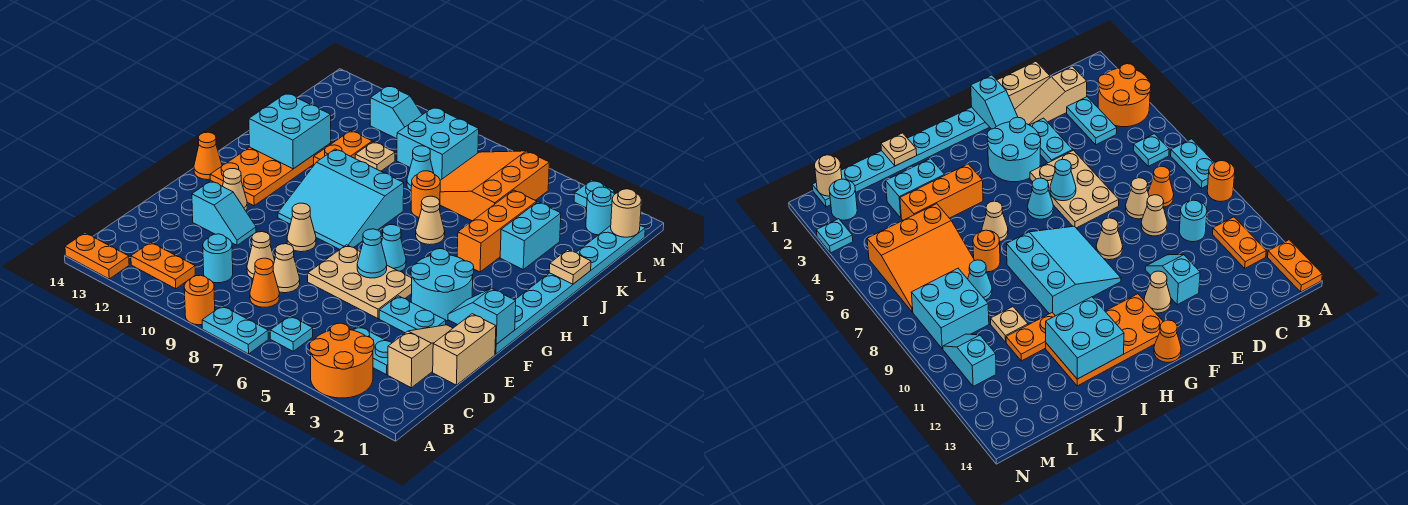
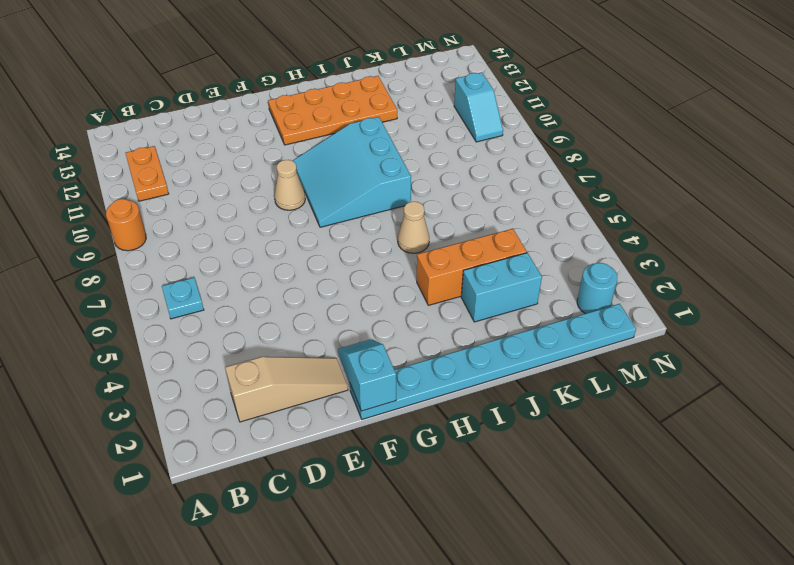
none -> orange round brick A3:B4 level 1
none -> cyan plate A7:A8 level 1
none -> orange plate A13:A14 level 1
none -> cyan plate C3:C4 level 1

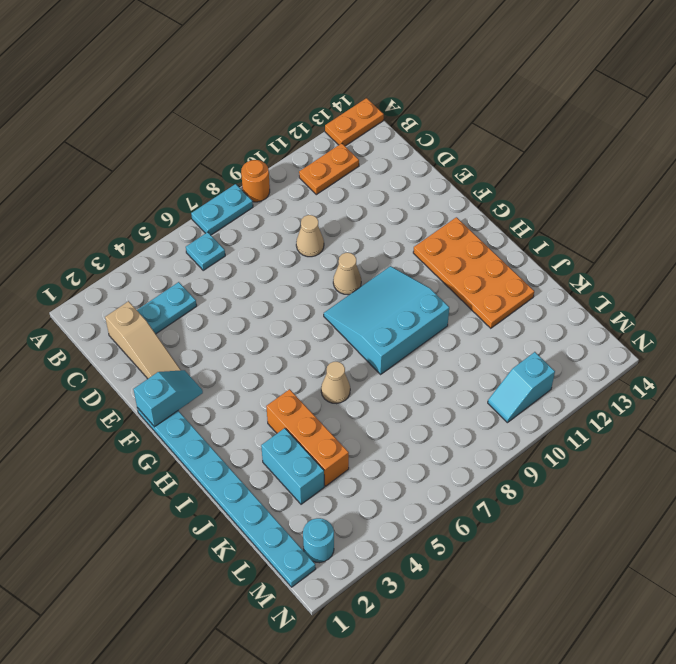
none -> orange round brick A3:B4 level 1
none -> orange cone C8 level 1
none -> cyan round brick C10 level 1
none -> tan brick D1:E1 level 1

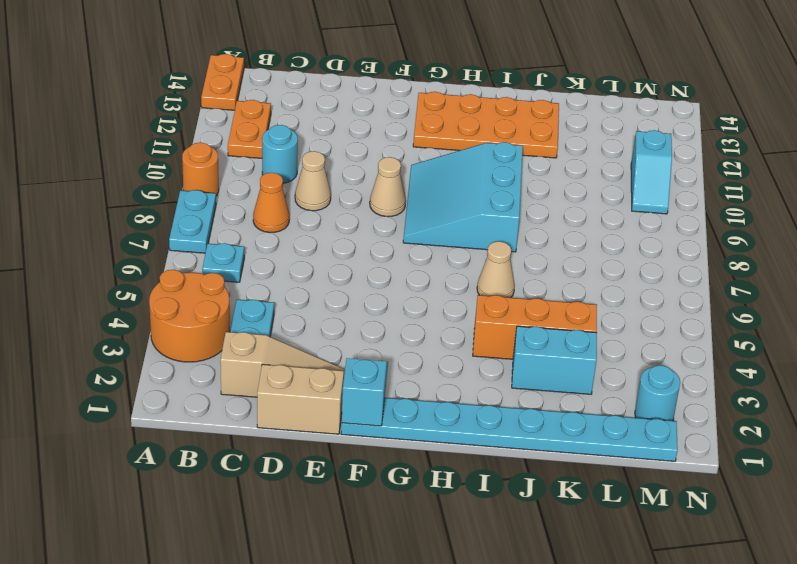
none -> tan cone D8 level 1
none -> cyan plate E3:E4 level 1
none -> tan plate E5:F7 level 1
none -> cyan slope E11:E12 level 1 top 12

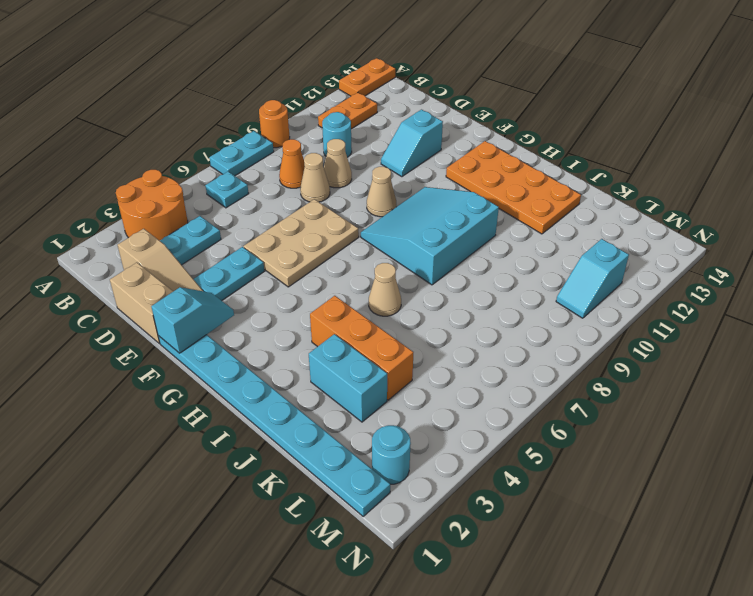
none -> cyan round brick F3:G4 level 1
none -> tan cone F12 level 1
none -> cyan cone G6 level 1
none -> orange cone G14 level 1

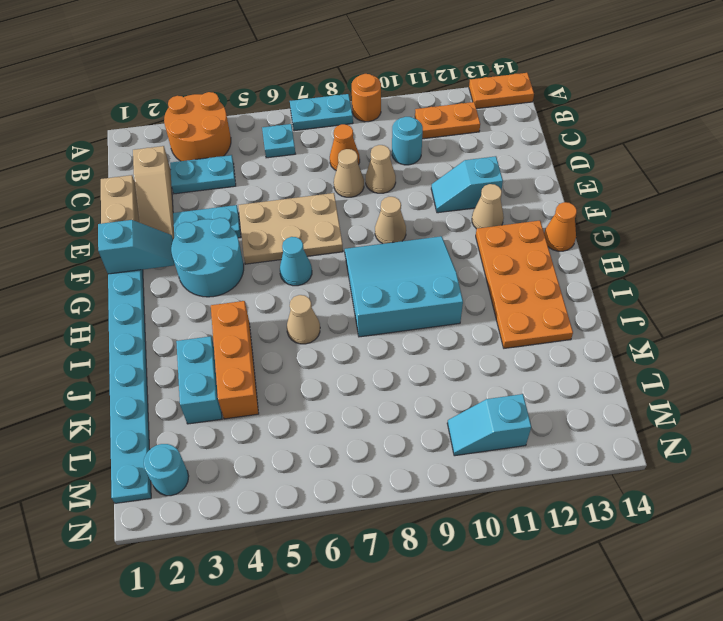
none -> orange round brick J7 level 1
none -> orange plate J11:K11 level 1
none -> orange slope K5:M7 level 1 top 5
none -> cyan cone K8 level 1

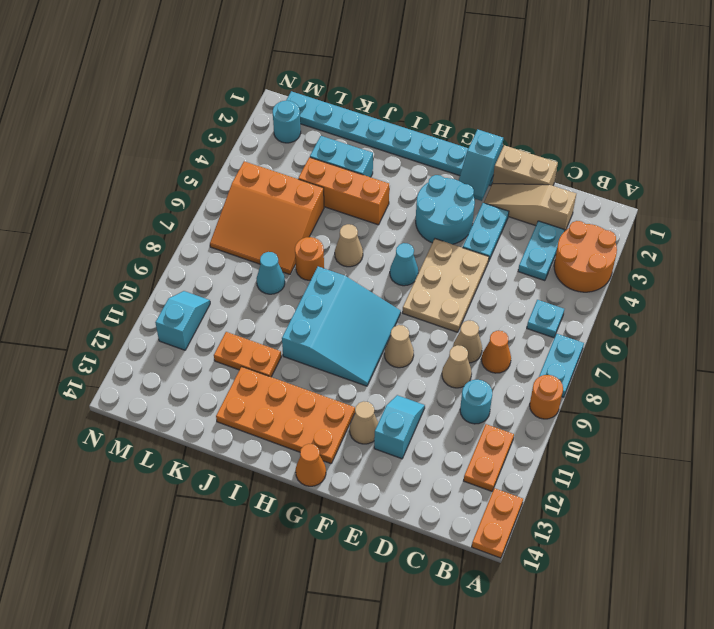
none -> tan plate K10 level 1
none -> cyan brick L8:M9 level 1
none -> cyan plate N3 level 1
none -> cyan cone F6 level 2

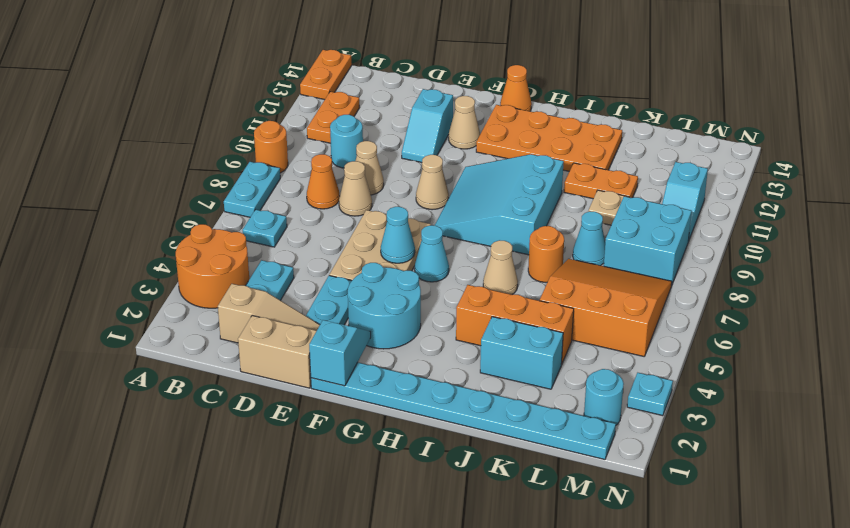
none -> cyan brick I12:J13 level 2
none -> tan plate J1 level 2
none -> tan round brick M1 level 2

